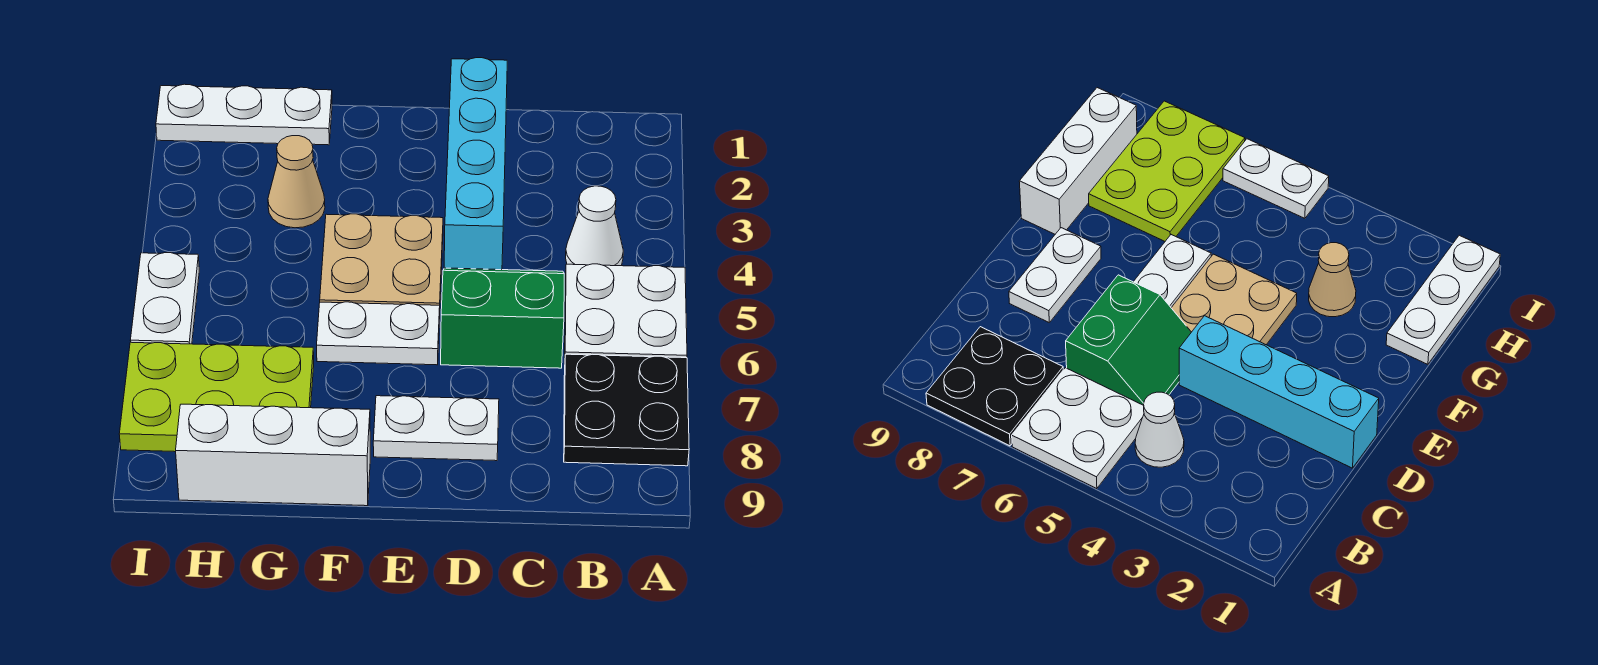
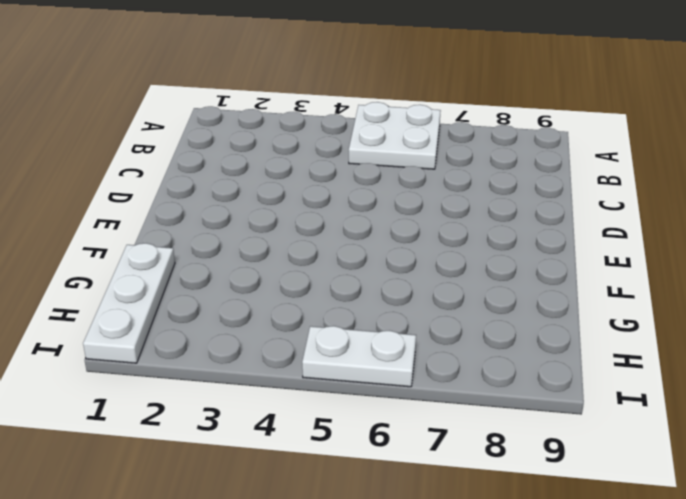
none -> black plate A7:B8 level 1
none -> white cone B4 level 1
none -> green slope C5:D6 level 1 top 6

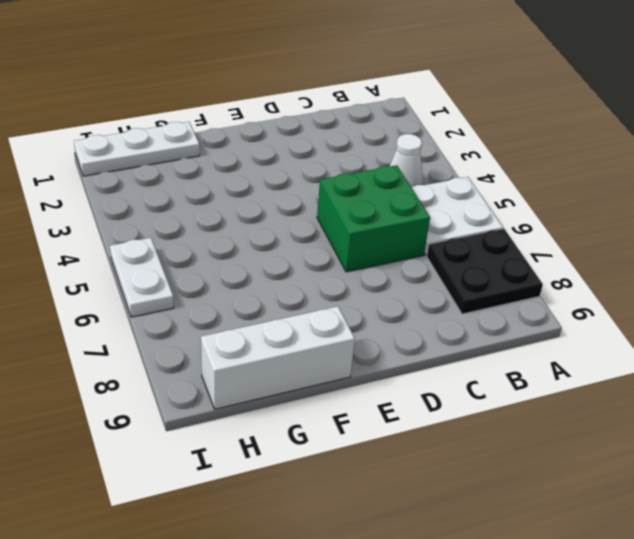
green brick C5:D6 level 1 -> green slope C5:D6 level 1 top 6
none -> cyan brick D1:D4 level 1
none -> white plate D8:E8 level 1
none -> tan plate E4:F5 level 1

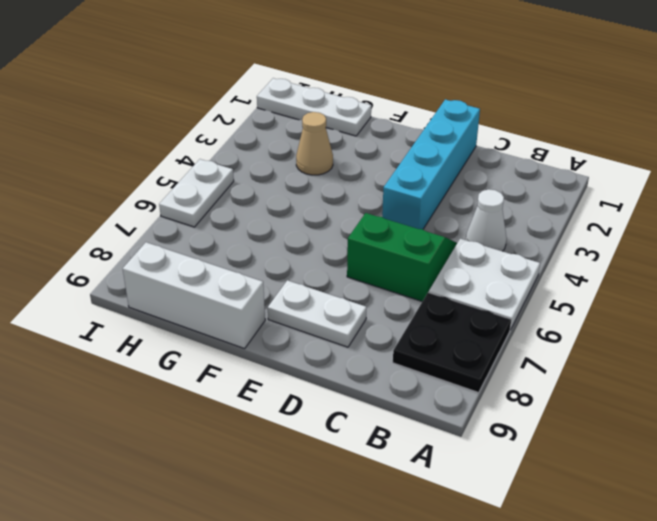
none -> tan plate E4:F5 level 1
none -> white plate E6:F6 level 1
none -> lime plate G7:I8 level 1

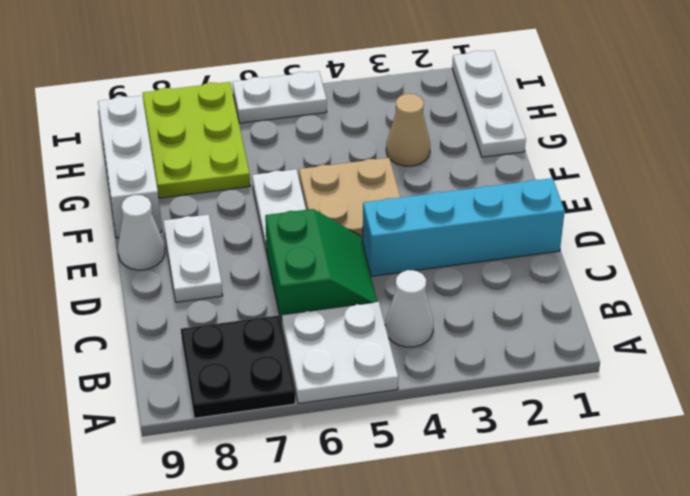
white cone E9 level 1 -> none

